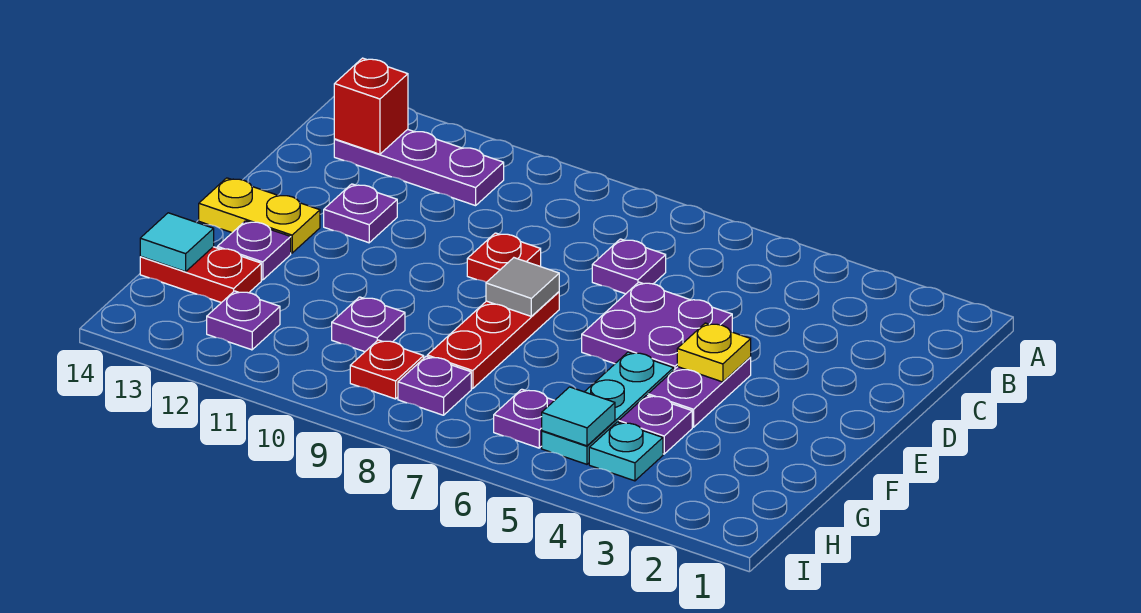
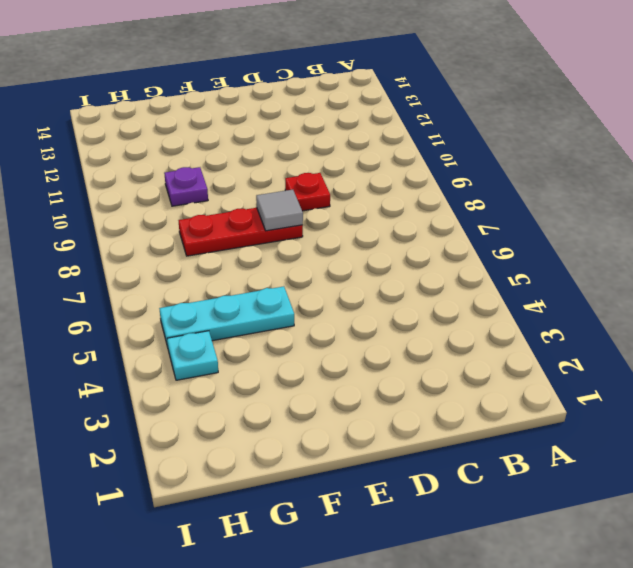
none -> purple plate B11:B13 level 1
none -> purple plate C7 level 1
none -> purple plate D5:E6 level 1

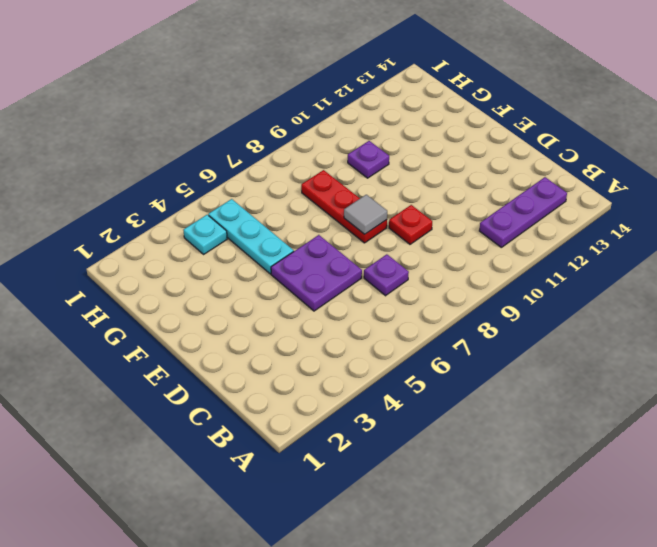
none -> purple plate D12 level 1
none -> purple plate E4:F4 level 1
none -> yellow plate E13:E14 level 1

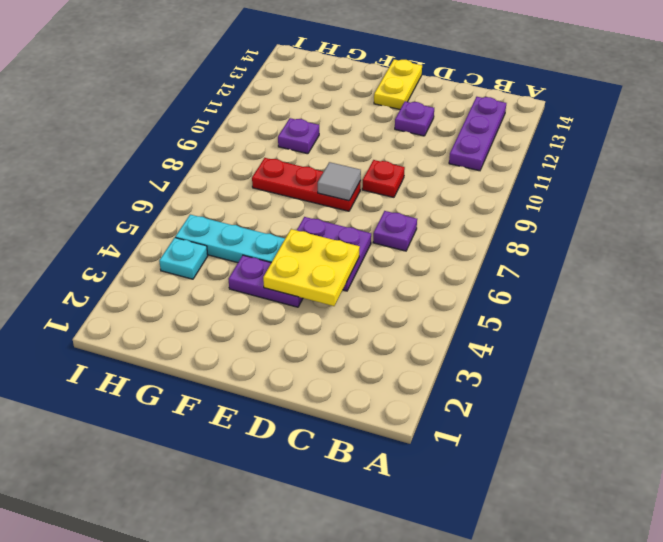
yellow plate D4:E5 level 2 -> yellow plate E4 level 2
none -> purple plate F13 level 1
none -> purple plate G4 level 1
none -> red plate G13:G14 level 1

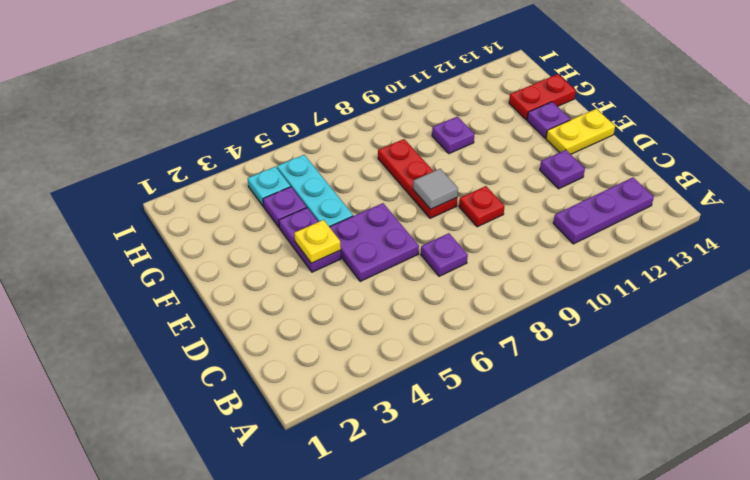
none -> purple plate H6 level 1
none -> purple plate H8 level 1
none -> red plate H9 level 1

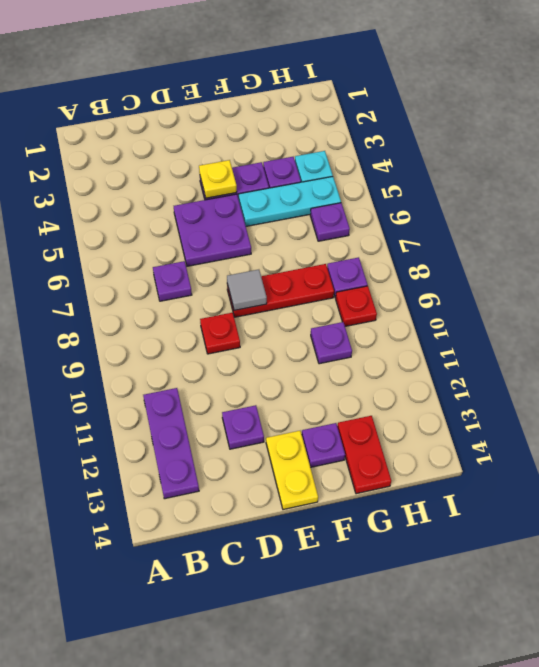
none -> purple plate H12 level 1
none -> red brick B13 level 2
none -> cyan tile G14 level 2

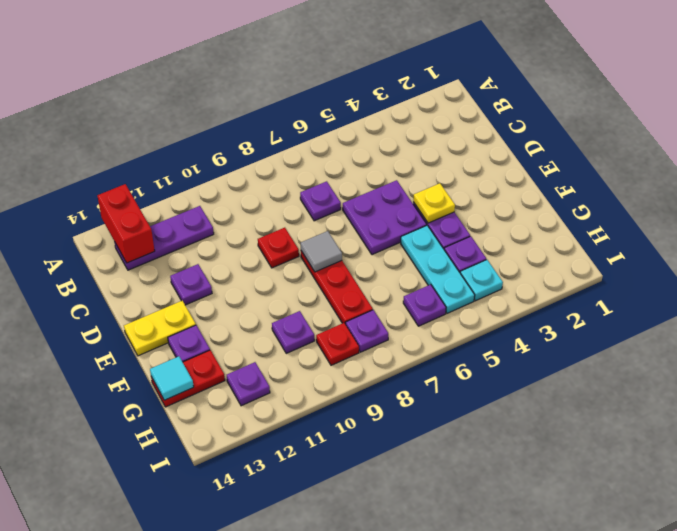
red brick A13:B13 level 2 -> red brick B13 level 2
none -> cyan tile H5 level 2

